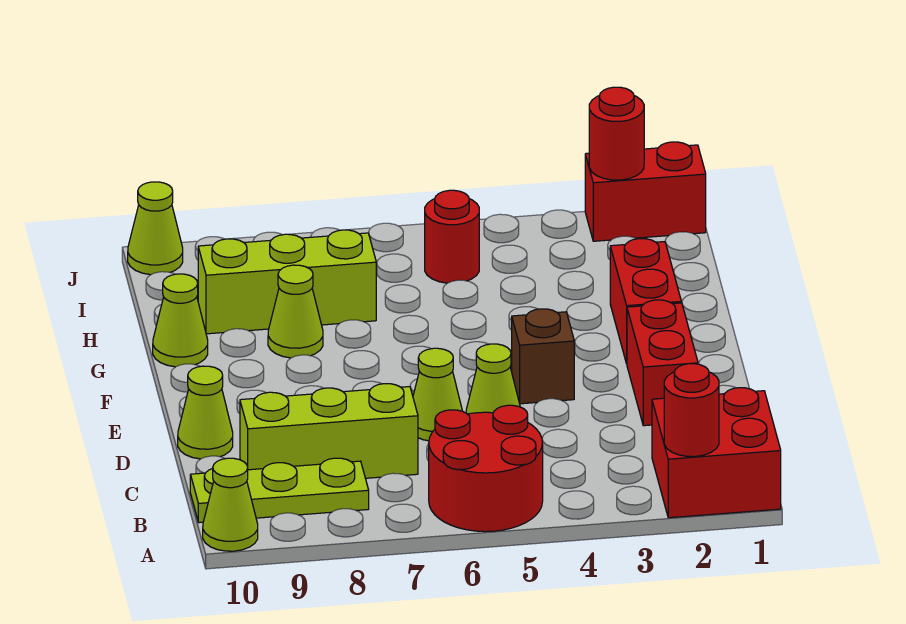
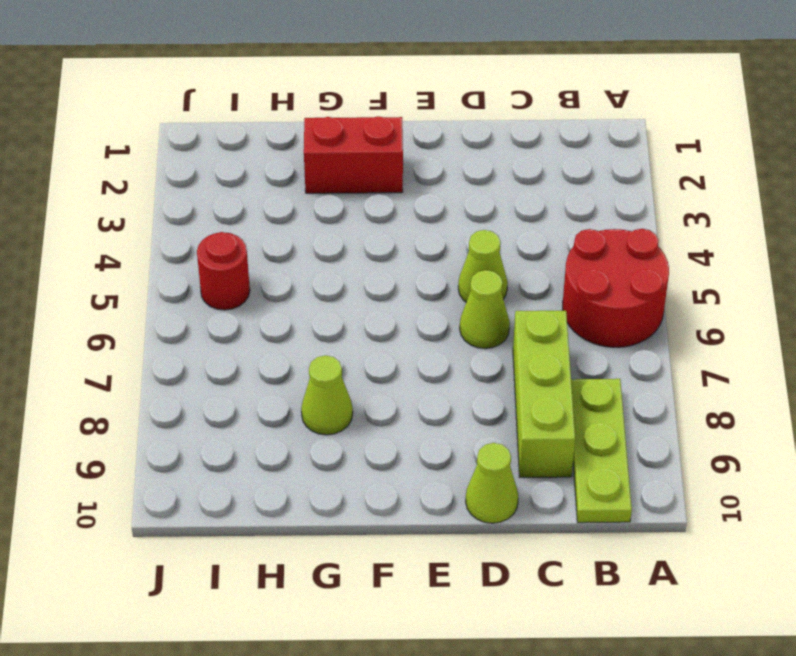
none -> red brick A1:B2 level 1
none -> lime cone A10 level 1
none -> red brick D2:E2 level 1

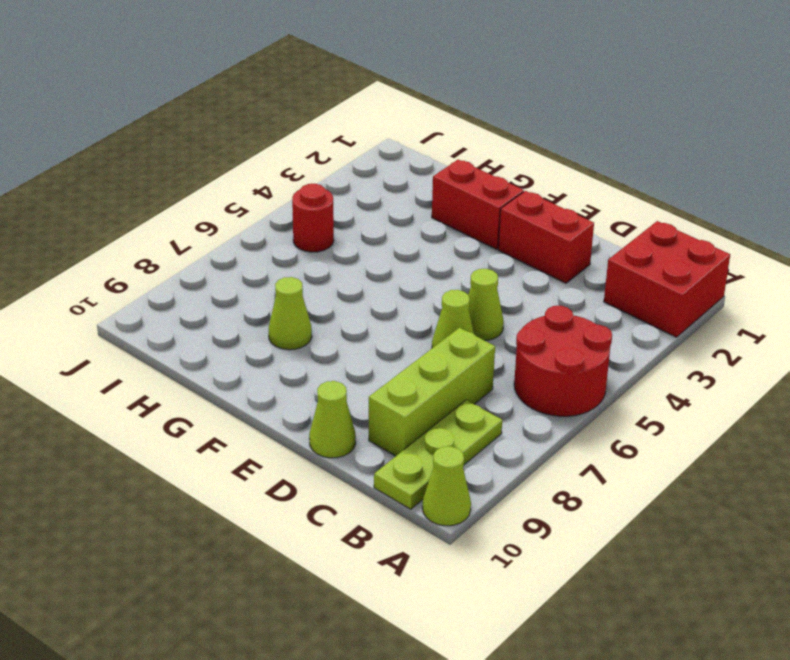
none -> brown brick E4 level 1
none -> lime cone G10 level 1
none -> lime brick H7:H9 level 1

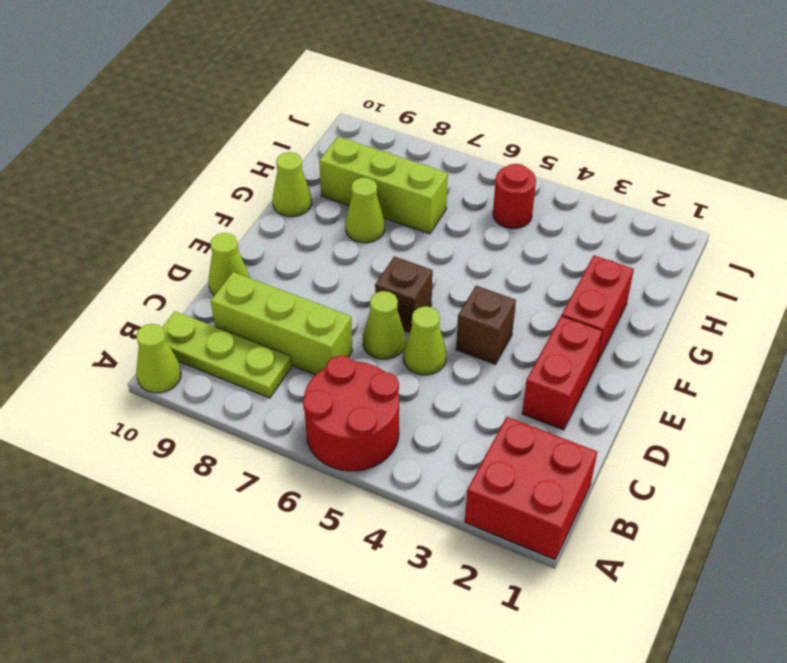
brown brick E6 level 1 -> none
none -> red brick J1:J2 level 1
none -> lime cone J10 level 1
none -> red round brick A2 level 2

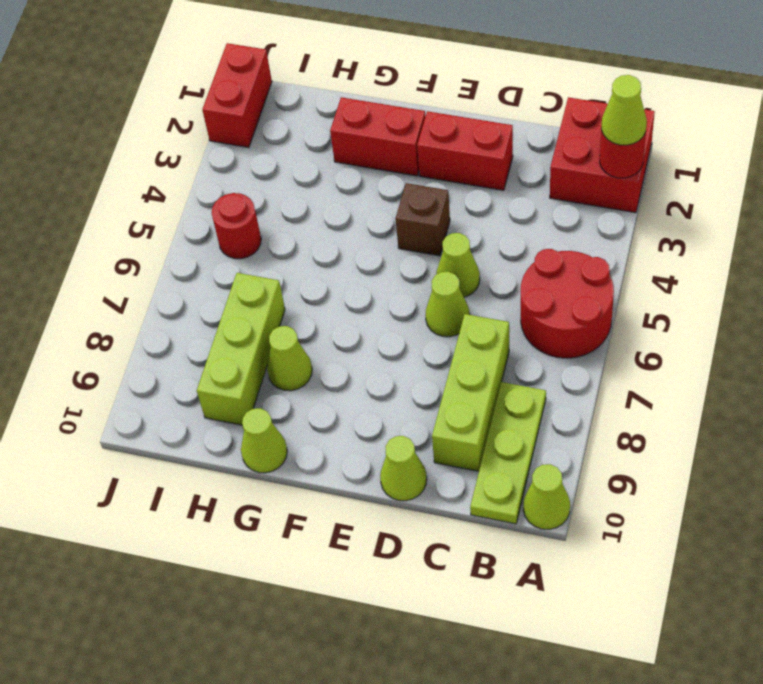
lime cone A2 level 3 -> lime cone J10 level 1
none -> red round brick J2 level 2

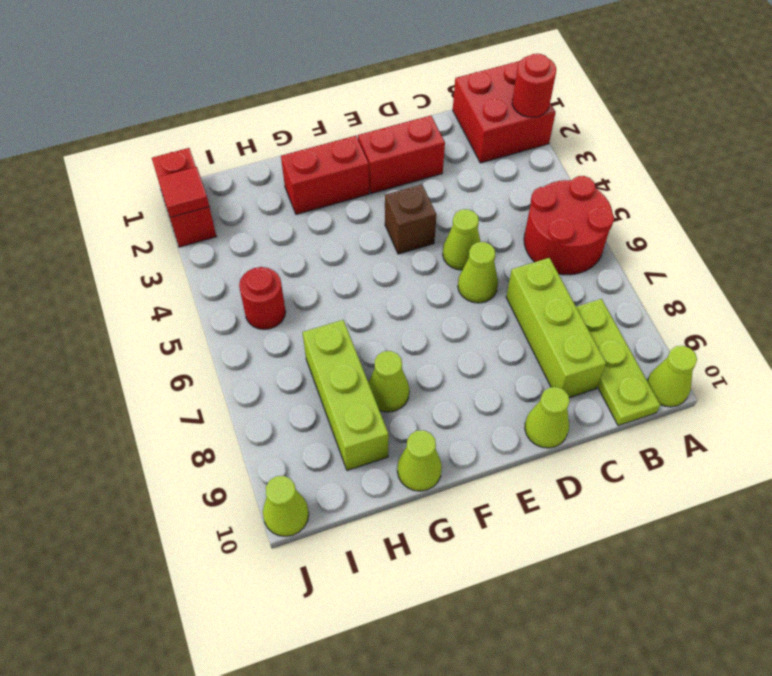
red tile J2 level 2 -> red round brick J2 level 2

